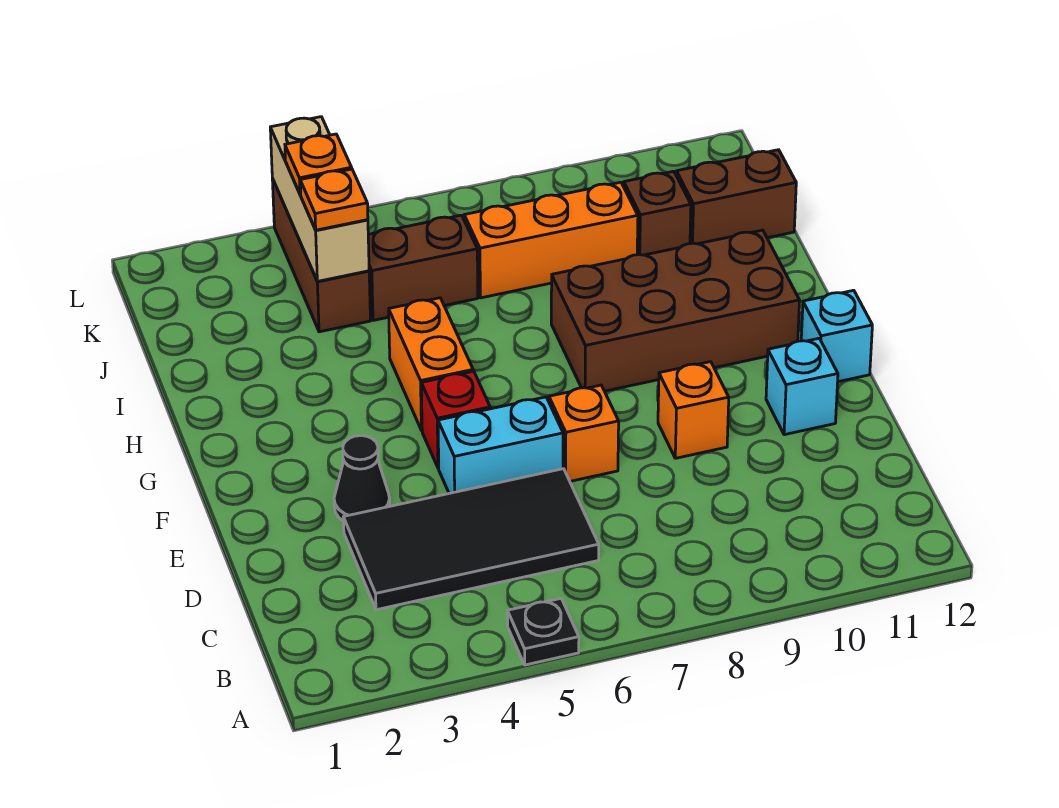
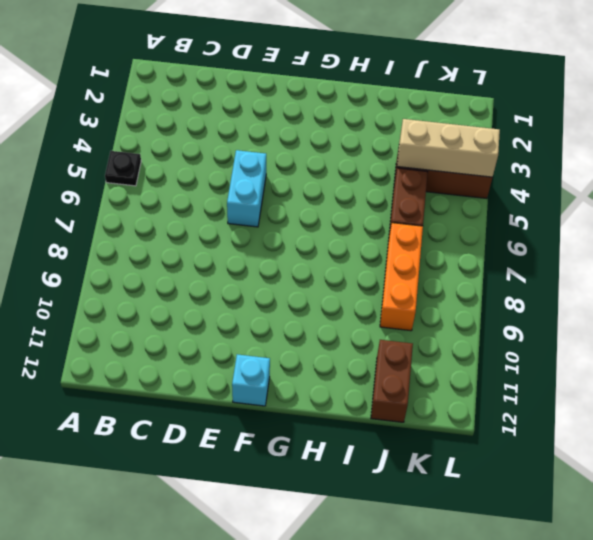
none -> black tile C3:D6 level 1
none -> black cone E3 level 1
none -> orange brick E7 level 1

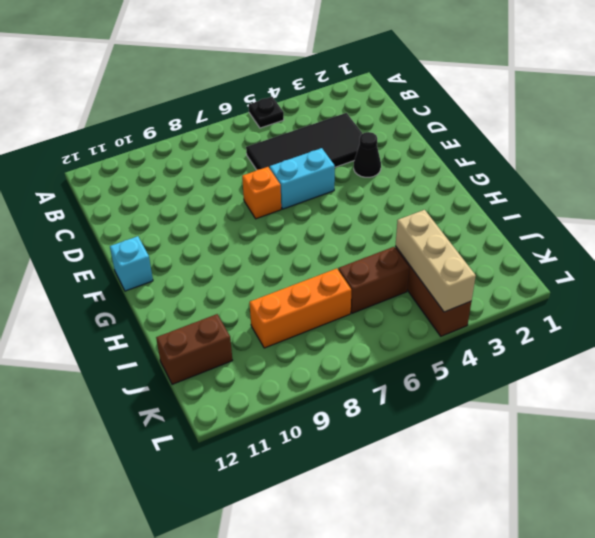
none -> orange brick E9 level 1
none -> cyan brick E11 level 1
none -> red brick F5 level 1

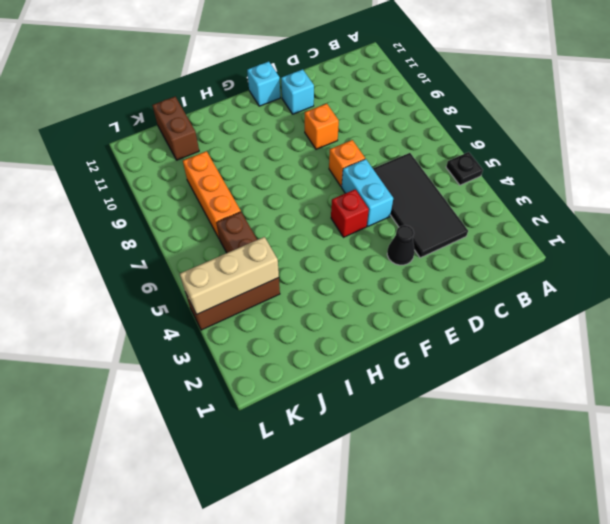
none -> orange brick G5:H5 level 1
none -> brown brick G8:H11 level 1
none -> brown brick J10 level 1

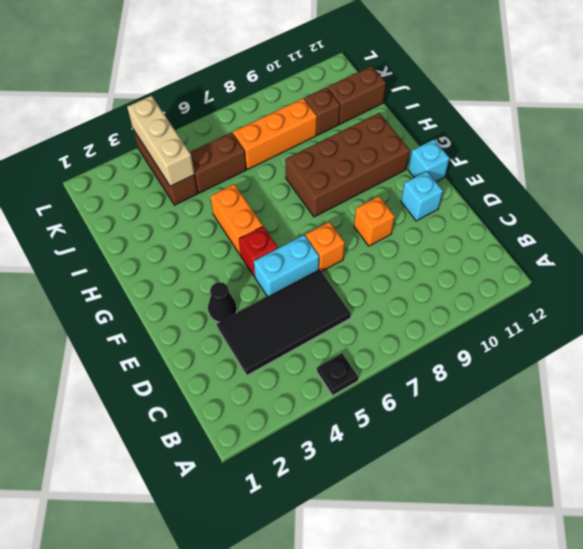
none -> orange plate J4 level 3
none -> orange plate K4 level 3

